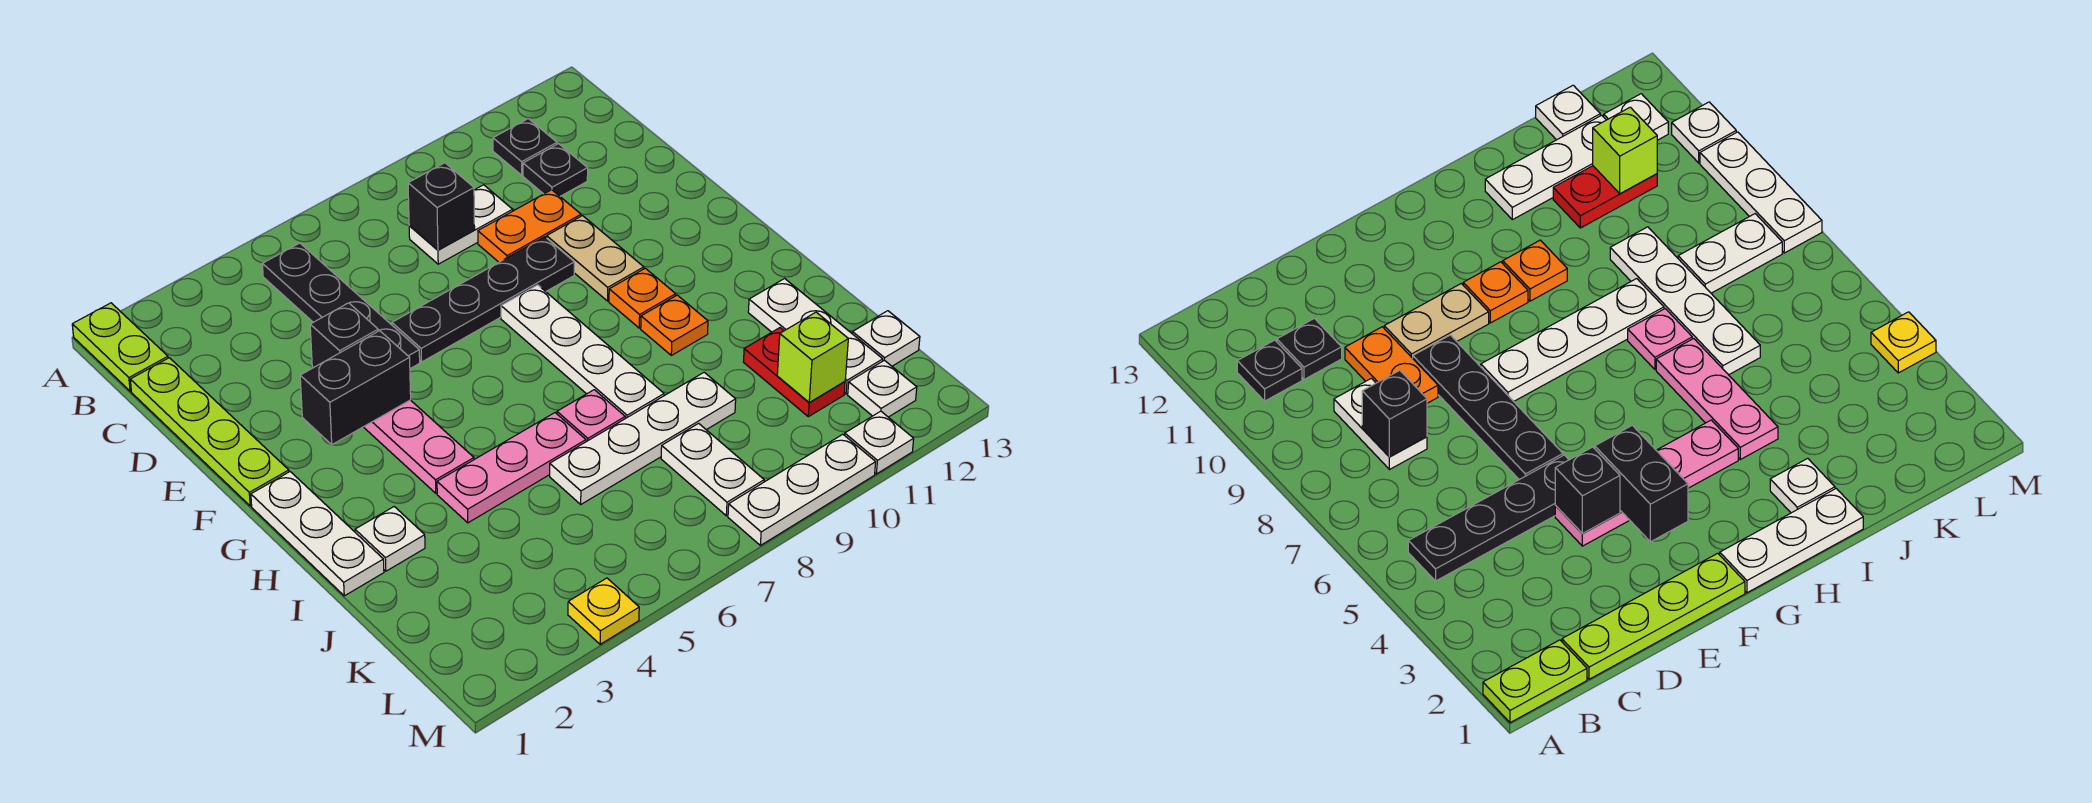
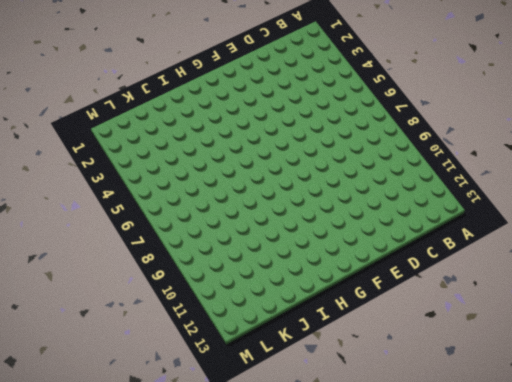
none -> lime plate A1:B1 level 1
none -> black plate B5:E5 level 1
none -> black plate B11 level 1
none -> lime plate C1:F1 level 1

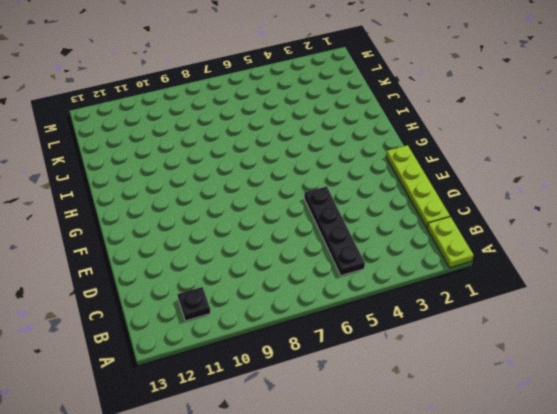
none -> white plate C8:C9 level 1
none -> black plate C11 level 1
none -> orange plate D9:D10 level 1
none -> pink plate E4:H4 level 1

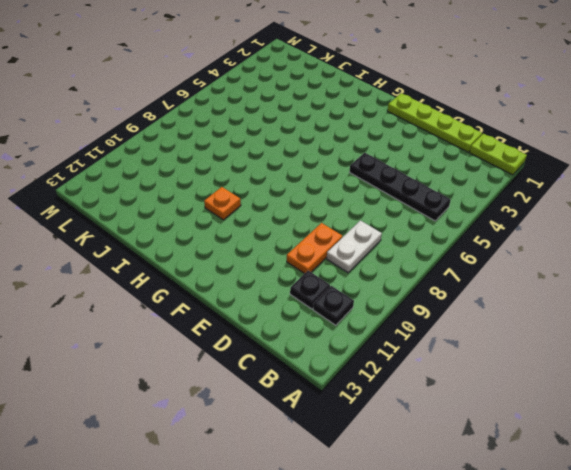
none -> pink plate E4:H4 level 1
none -> black plate E6:E9 level 1
none -> tan plate E10:F10 level 1
none -> white plate F8:I8 level 1

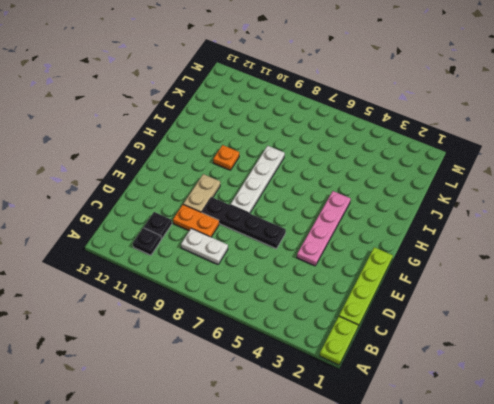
none -> black plate B5:E5 level 1
none -> white plate G1:I1 level 1
none -> orange plate G10 level 1
none -> white plate I2 level 1

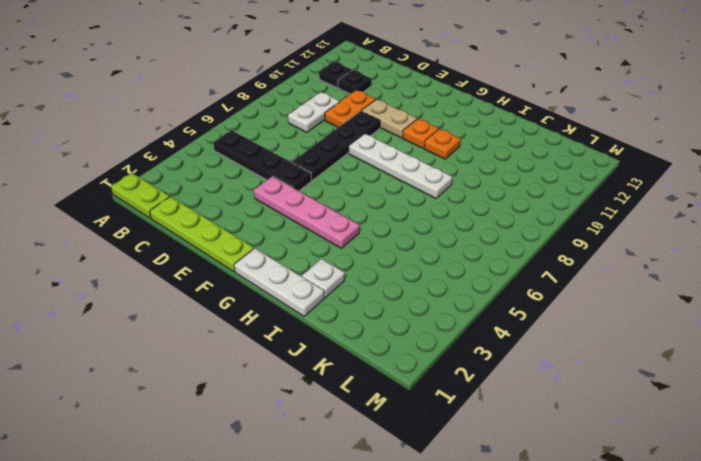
none -> pink plate I4:I6 level 1
none -> pink plate I7 level 1
none -> white plate I12:K12 level 1
none -> white plate J6:J9 level 1

